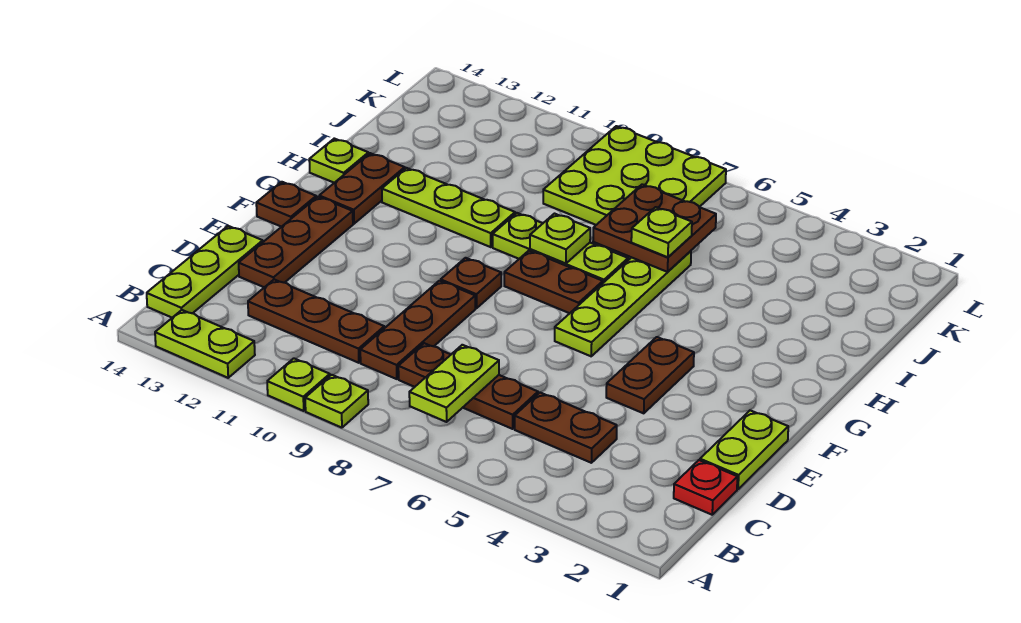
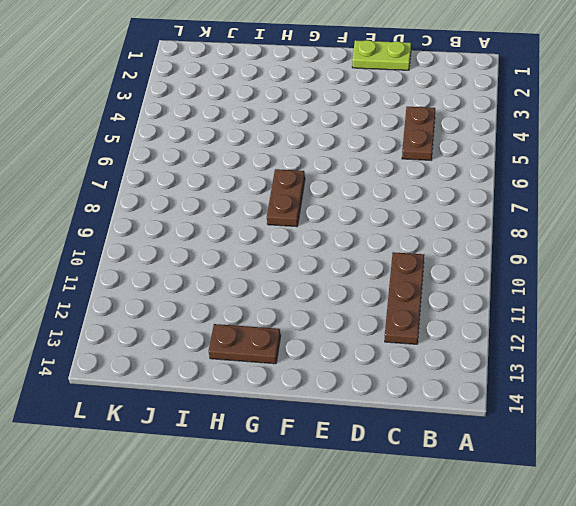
none -> lime plate A9 level 1
none -> lime plate A10 level 1
none -> lime plate A12:A13 level 1

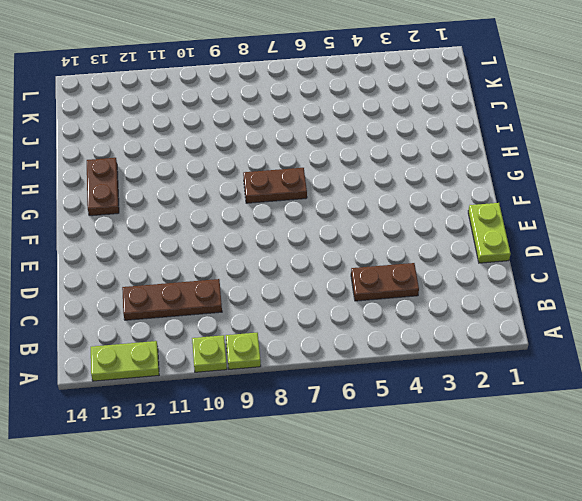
none -> lime plate B14:D14 level 1
none -> red plate C1 level 1
none -> brown plate C6:C8 level 1

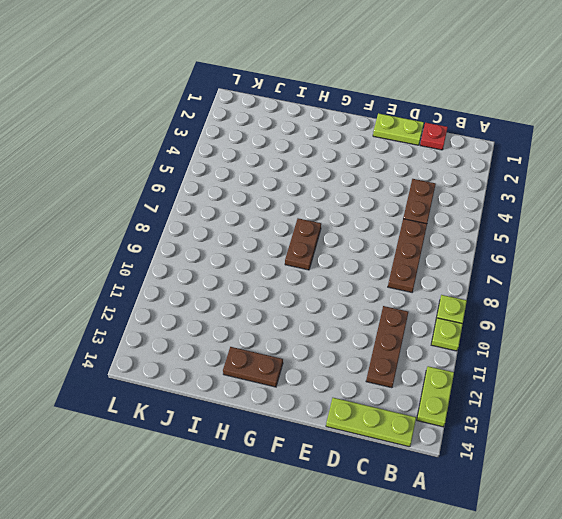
none -> brown plate C9:E9 level 1
none -> brown plate D13:F13 level 1
none -> brown plate E4:F4 level 1

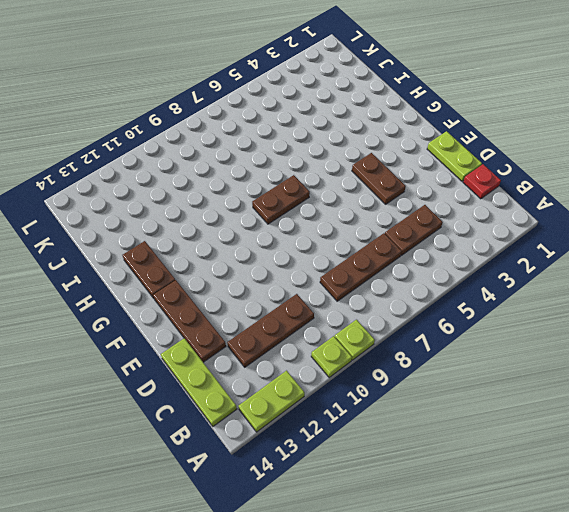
none -> brown plate C9:E9 level 1
none -> lime plate F6:I6 level 1
none -> brown plate F9 level 1

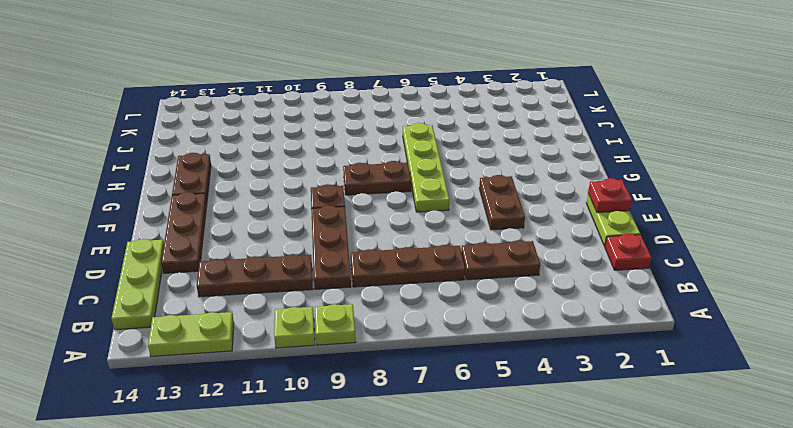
red plate E1 level 2 -> none
none -> brown plate F14 level 1
none -> lime plate H7:H9 level 1
none -> lime plate H10:H12 level 1

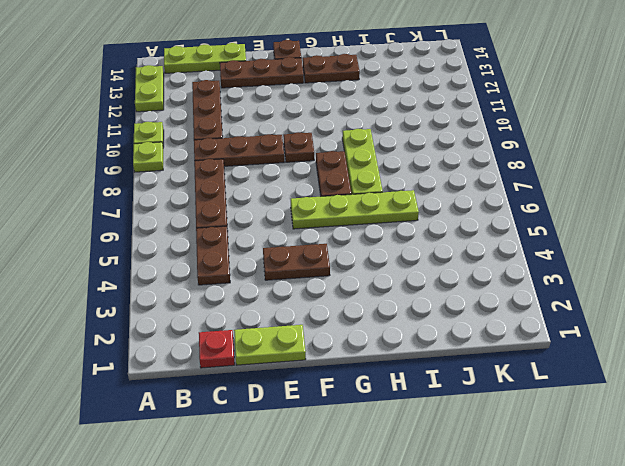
none -> lime plate H10:H12 level 1
none -> lime plate H14 level 1
none -> lime plate J7:L9 level 1

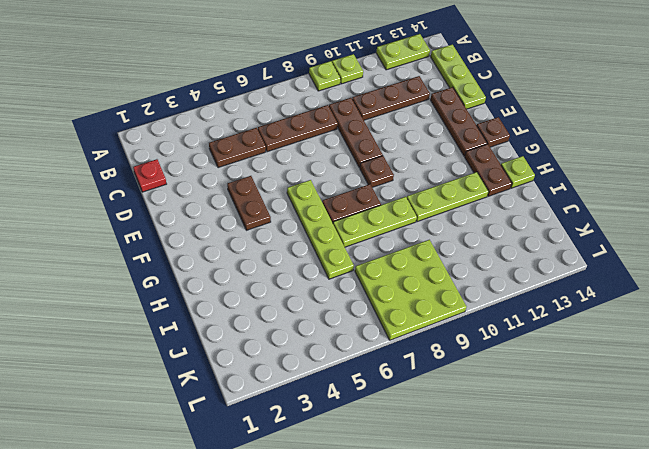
none -> lime plate D1:E1 level 1
none -> lime plate B7:C7 level 2
none -> lime plate H8 level 2

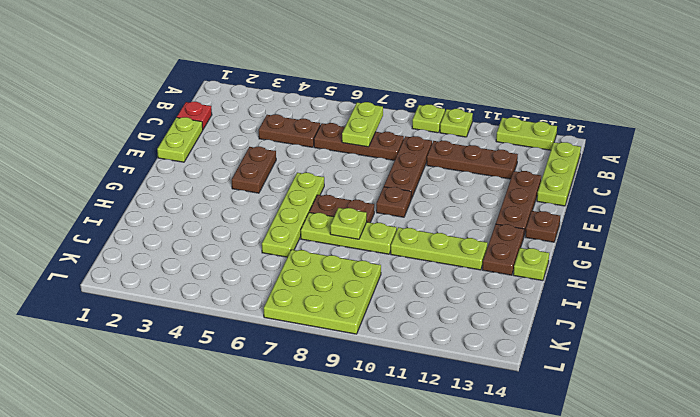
none -> brown plate I6:J7 level 2
none -> lime plate I6 level 3

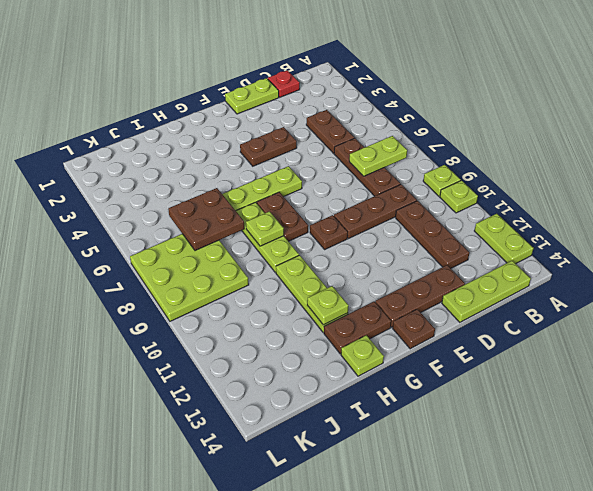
lime plate H12 level 2 -> lime plate I6 level 3

